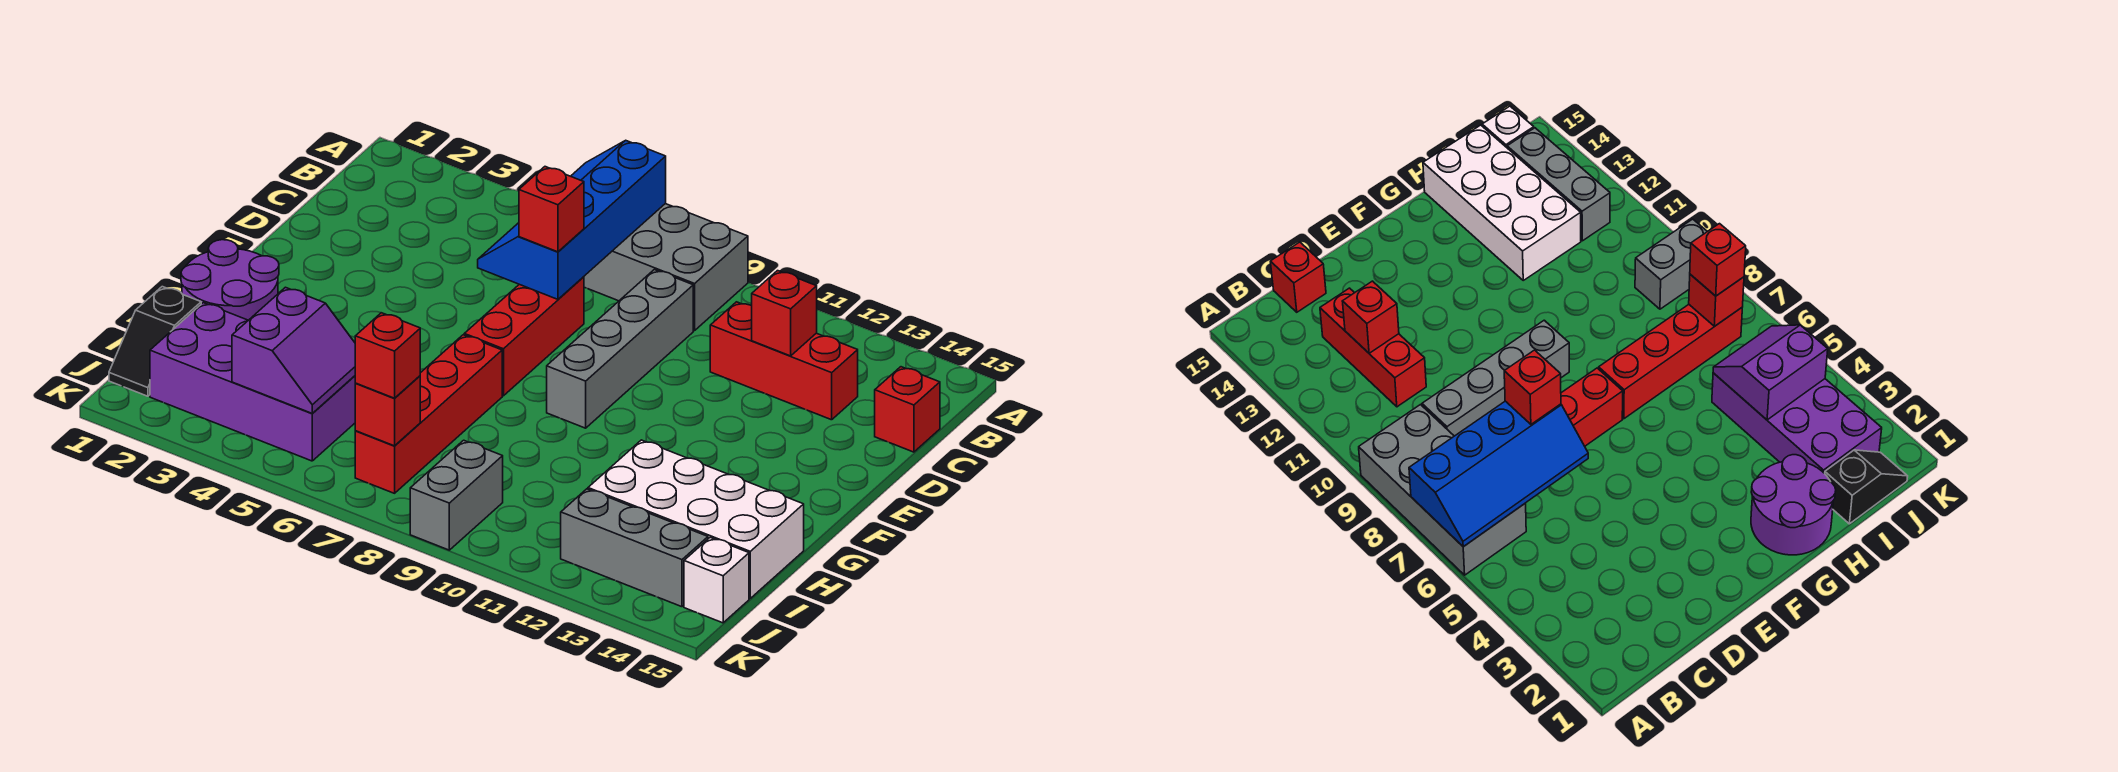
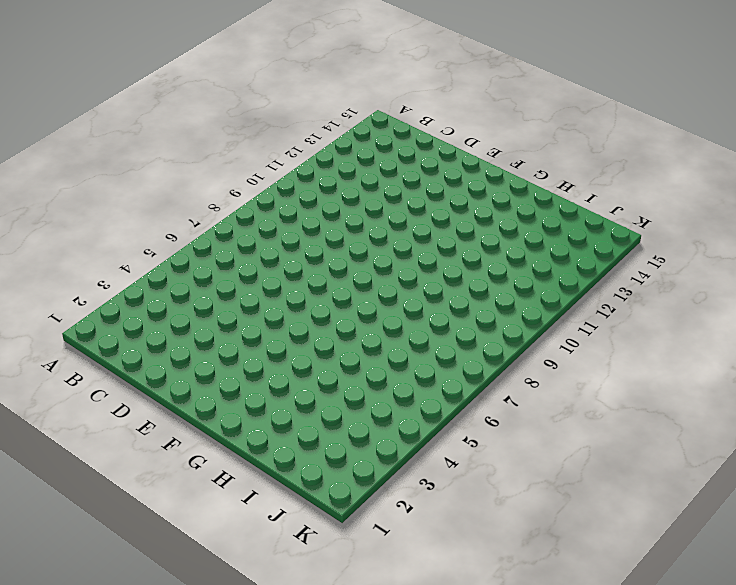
none -> grey brick A6:B9 level 1
none -> grey brick C9:F9 level 1
none -> red brick C11:C13 level 1

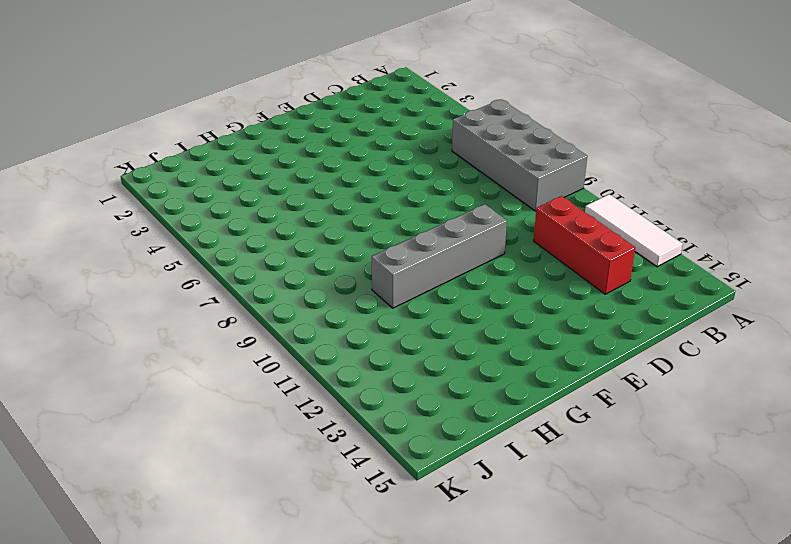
white tile A11:A13 level 1 -> none
grey brick E10:H10 level 1 -> grey brick C9:F9 level 1
none -> red brick C15 level 1
none -> red brick D7:F7 level 1
none -> purple round brick G1:H2 level 1

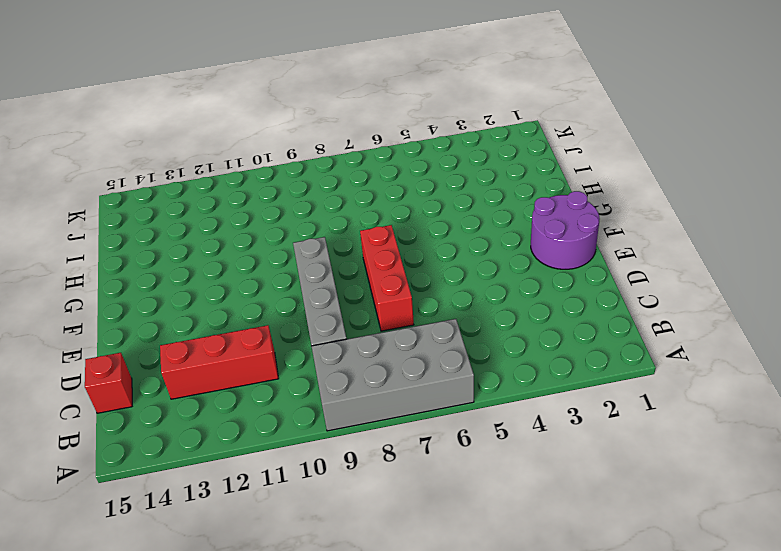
purple round brick E1:F2 level 1 -> purple round brick G1:H2 level 1
none -> red brick G7:J7 level 1
none -> white brick H12:I15 level 1
none -> black slope I1:J1 level 1 top I

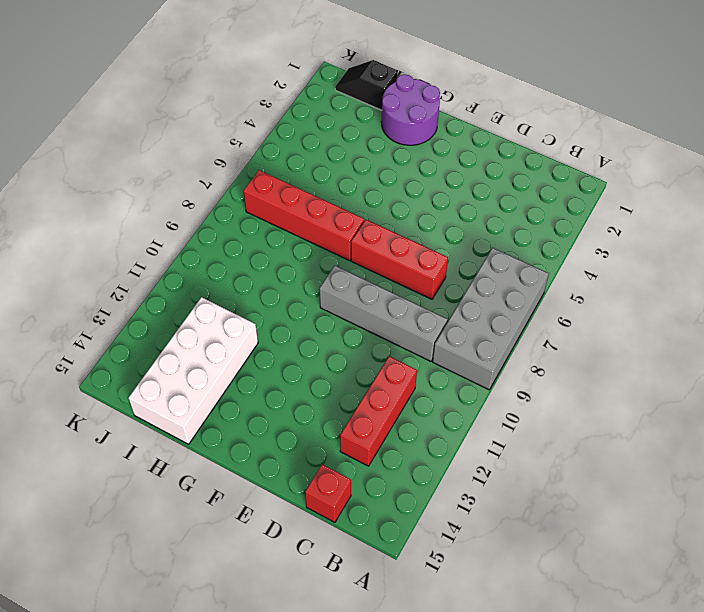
none -> purple brick I2:J5 level 1
none -> grey brick J9:K9 level 1
none -> grey brick J12:J14 level 1

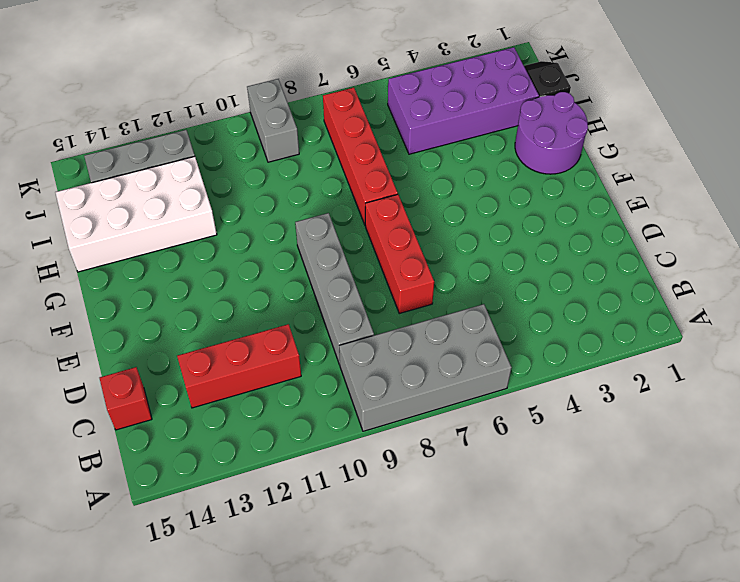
none -> white brick J15 level 1
none -> blue slope A6:D7 level 2 top 7
none -> red brick C12 level 2

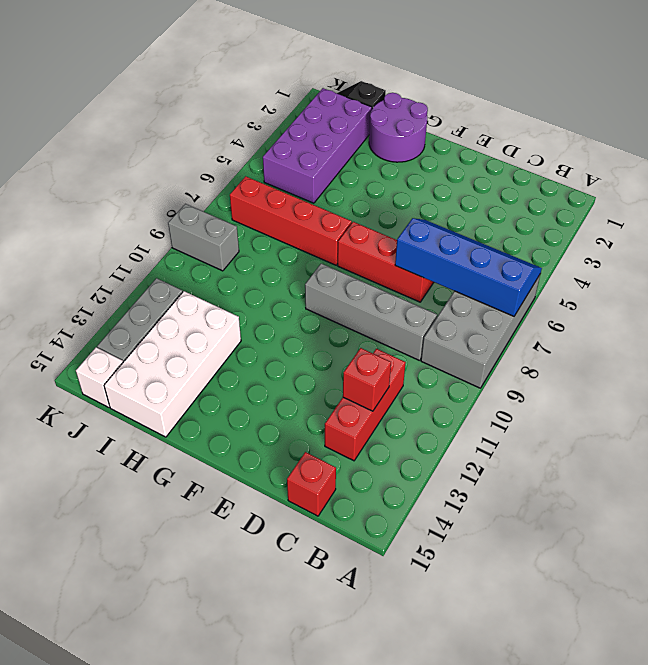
none -> purple slope I4:J5 level 2 top 4
none -> red brick J7 level 2
none -> red brick D7 level 3

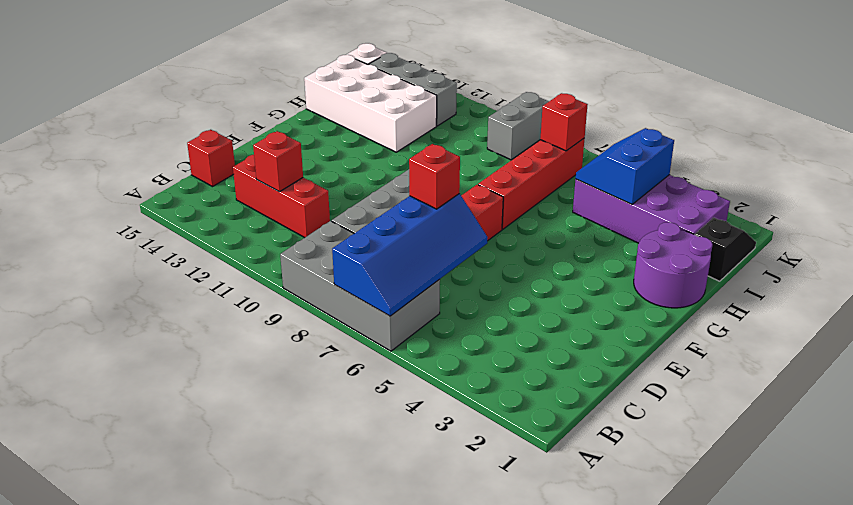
blue slope I4:J5 level 2 top 4 -> purple slope I4:J5 level 2 top 4
none -> red brick J7 level 3

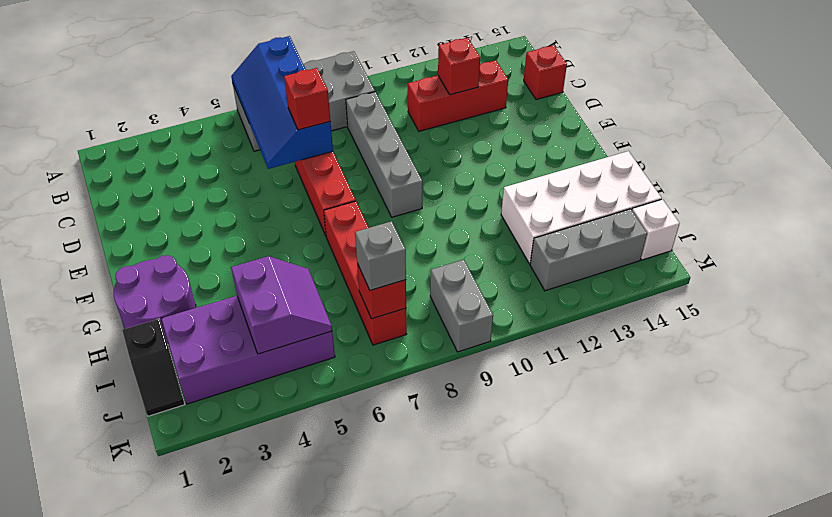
grey brick J7 level 3 -> red brick J7 level 3

